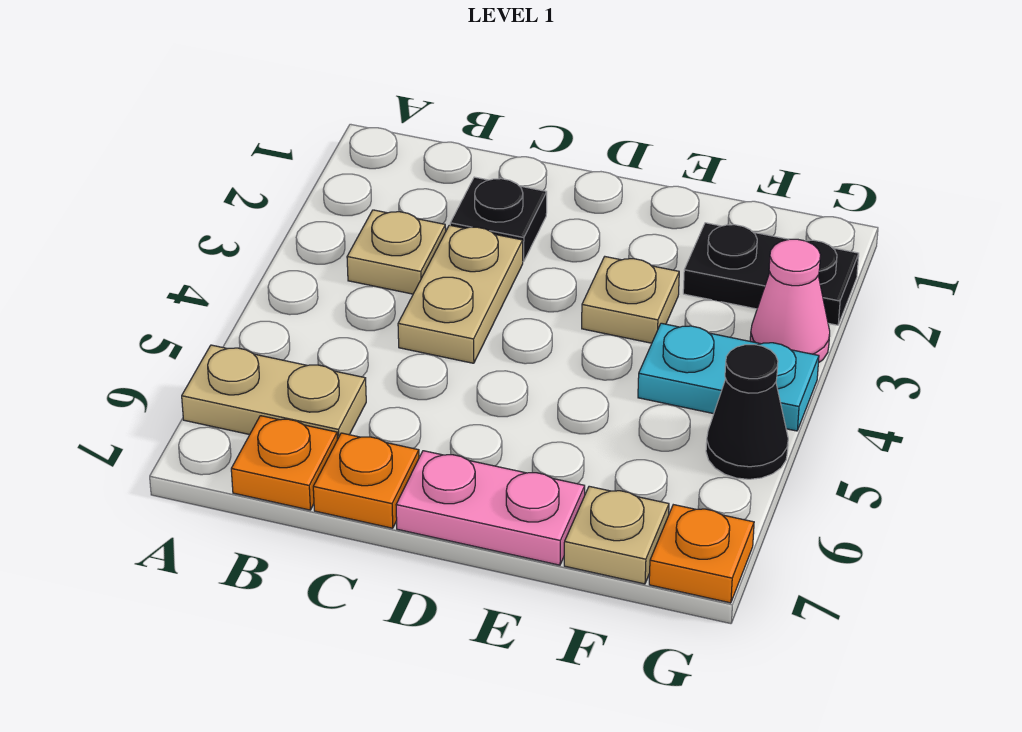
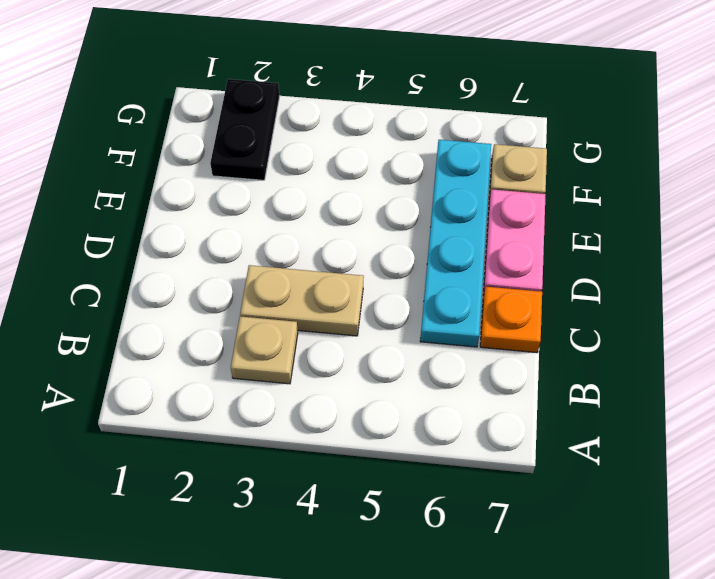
cyan plate C6:F6 level 1 -> none
none -> tan plate A6:B6 level 1
none -> orange plate B7 level 1
none -> black plate C2 level 1

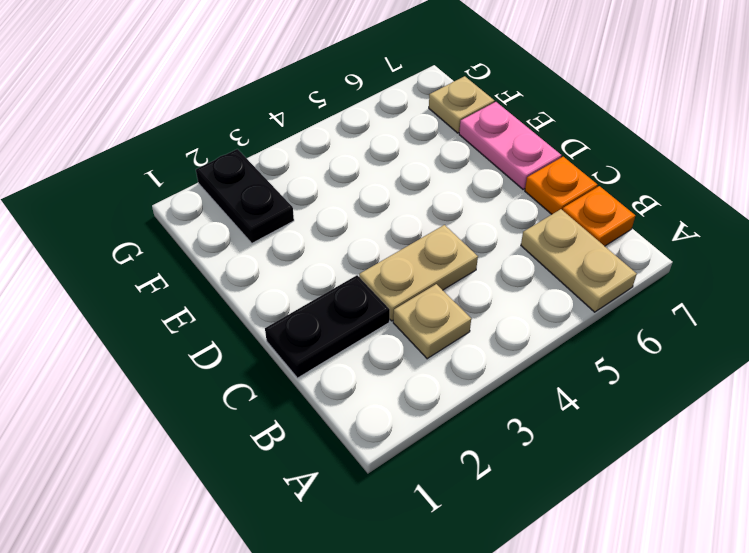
black plate C1:C2 level 1 -> black plate C2 level 1
none -> tan plate E3 level 1
none -> cyan plate F4:G4 level 1
none -> pink cone G3 level 1

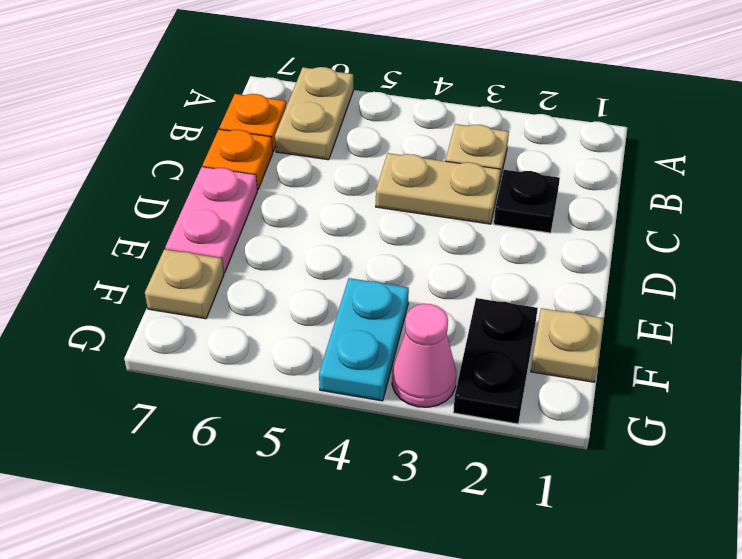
tan plate F1 level 1 -> tan plate E3 level 1
none -> black cone G5 level 1
none -> orange plate G7 level 1

